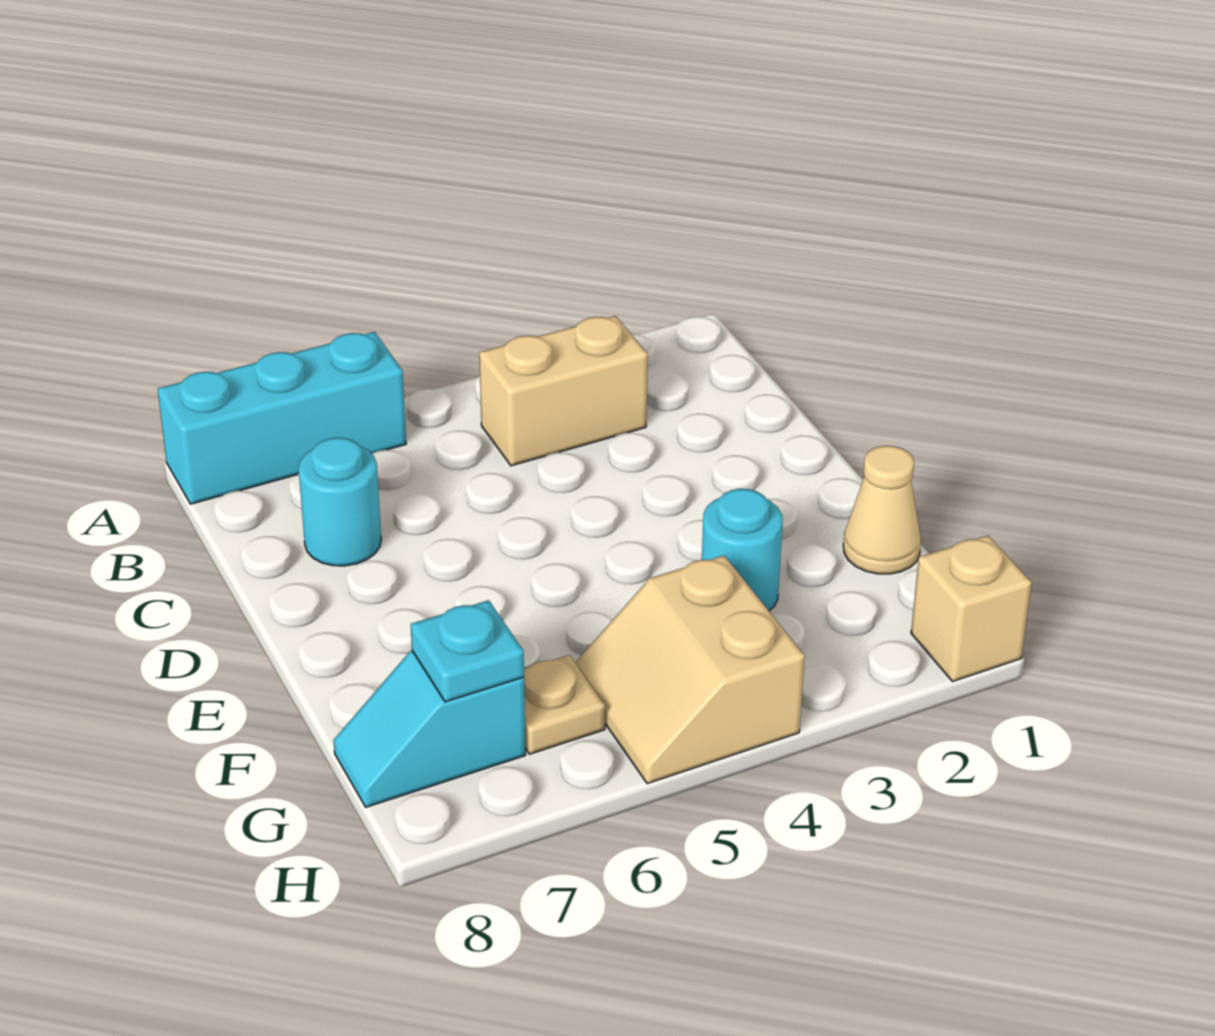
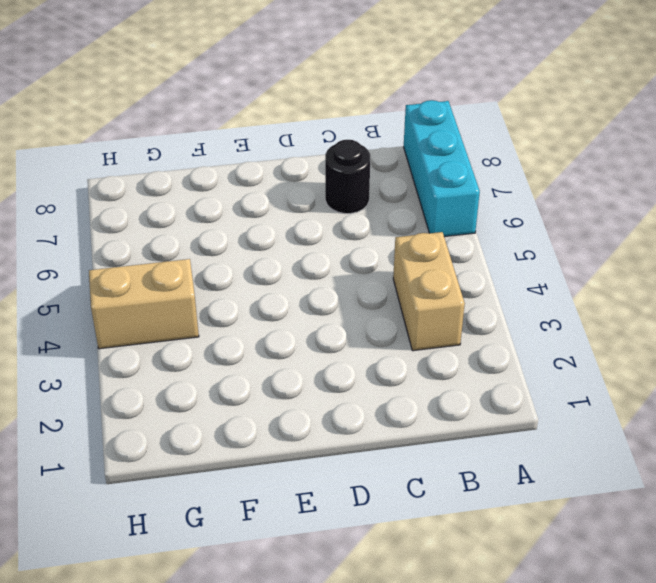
black round brick C7 level 1 -> cyan round brick C7 level 1
none -> tan cone F1 level 1
none -> cyan round brick F3 level 1

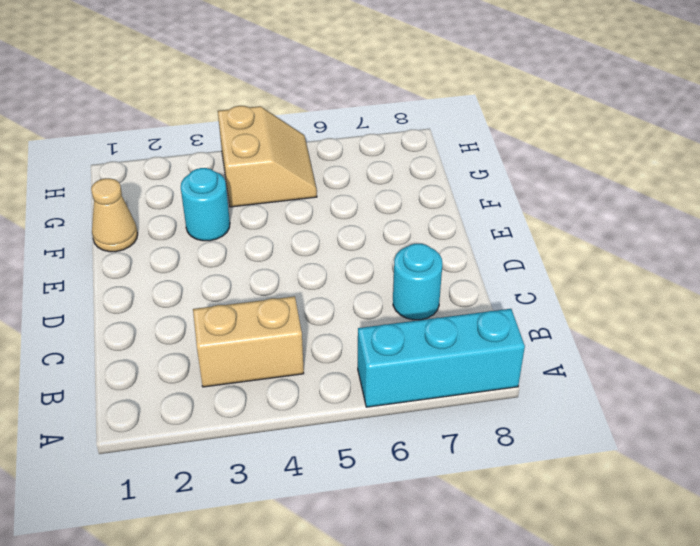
none -> tan plate G6 level 1
none -> cyan slope G7:G8 level 1 top 7

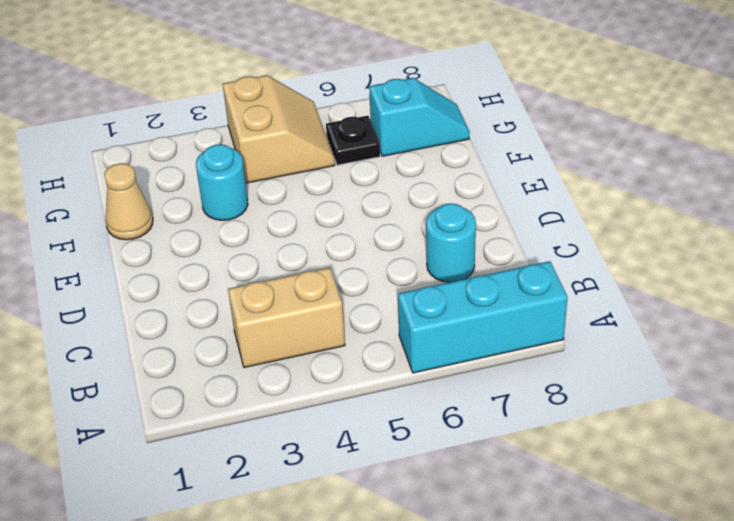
black plate G6 level 1 -> tan plate G6 level 1
none -> tan brick H1 level 1
none -> cyan plate G7 level 2

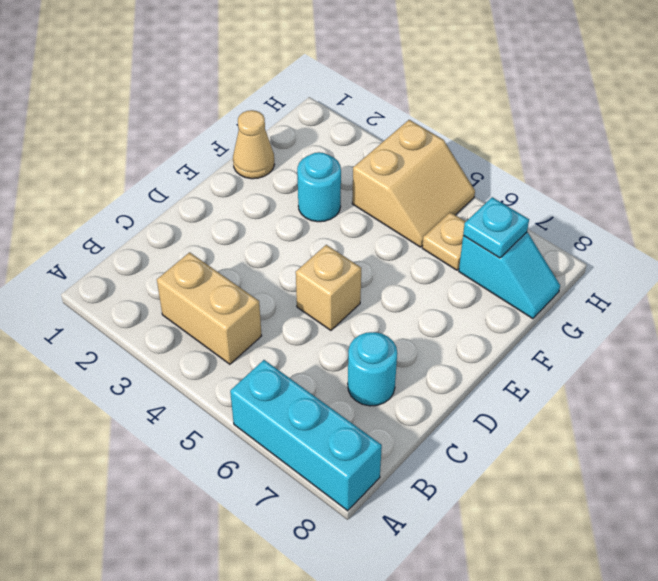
tan brick D5 level 1 -> tan brick H1 level 1

